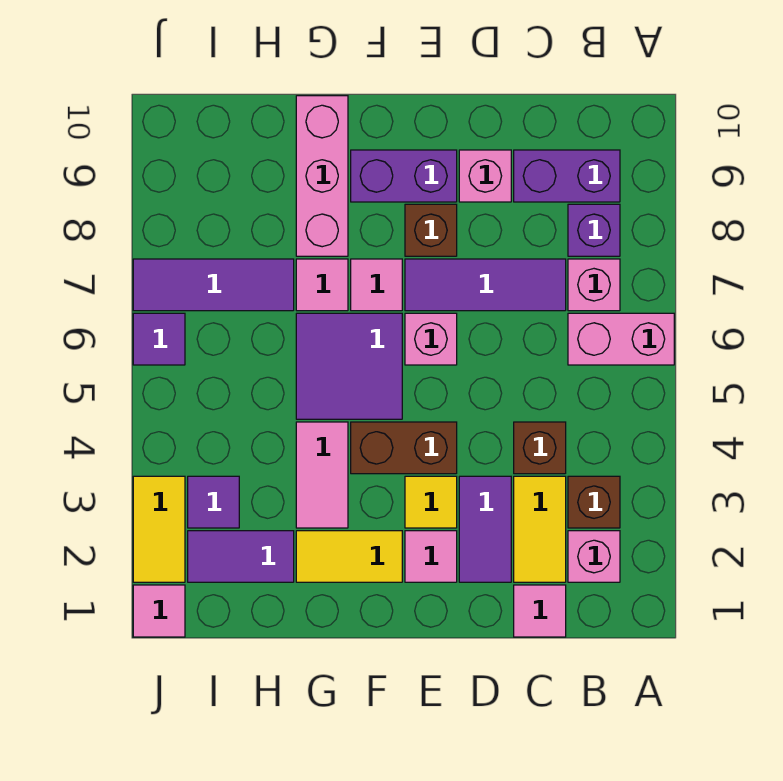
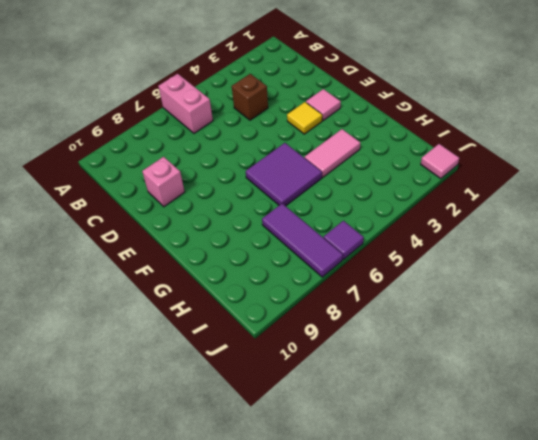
none -> pink brick B2 level 1
none -> brown brick B3 level 1
none -> pink brick B7 level 1
none -> purple brick B8 level 1

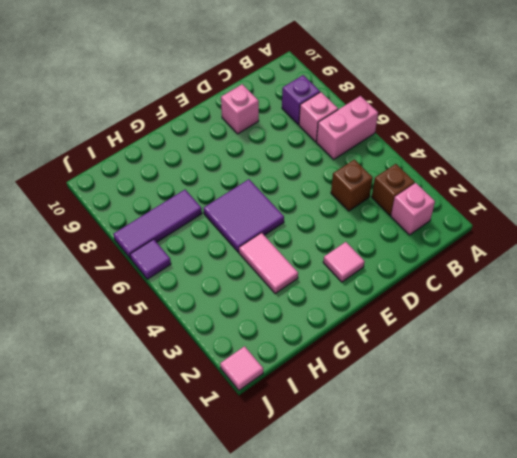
none -> purple brick B9:C9 level 1
none -> pink tile C1 level 1
none -> yellow tile C2:C3 level 1
none -> purple tile C7:E7 level 1

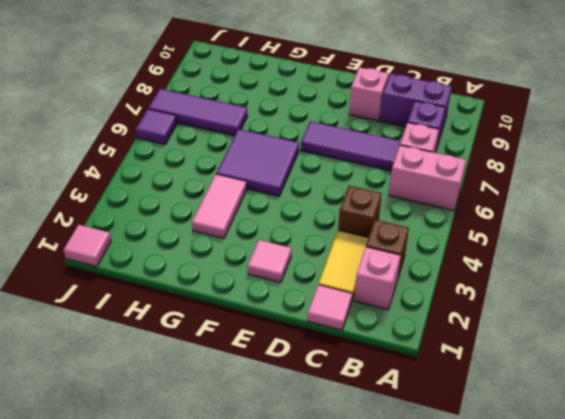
none -> purple tile D2:D3 level 1
none -> yellow tile E3 level 1
none -> brown brick E4:F4 level 1
none -> pink brick E6 level 1

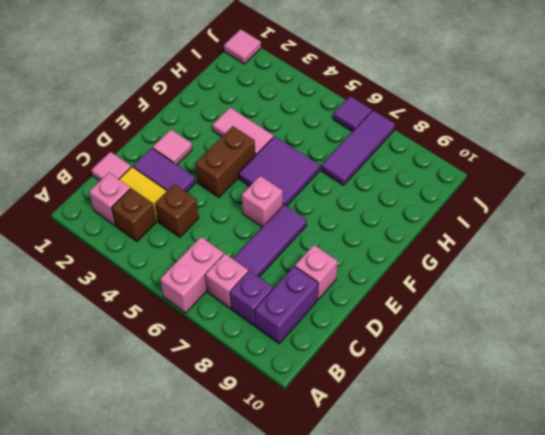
none -> yellow tile E3 level 1
none -> brown brick E8 level 1
none -> purple brick E9:F9 level 1
none -> yellow tile F2:G2 level 1

